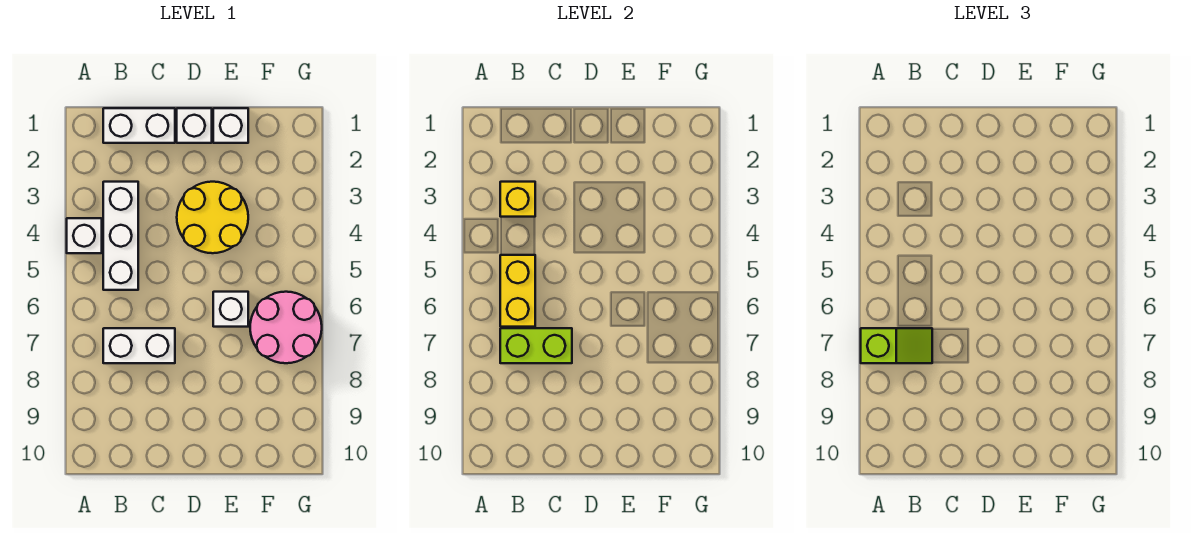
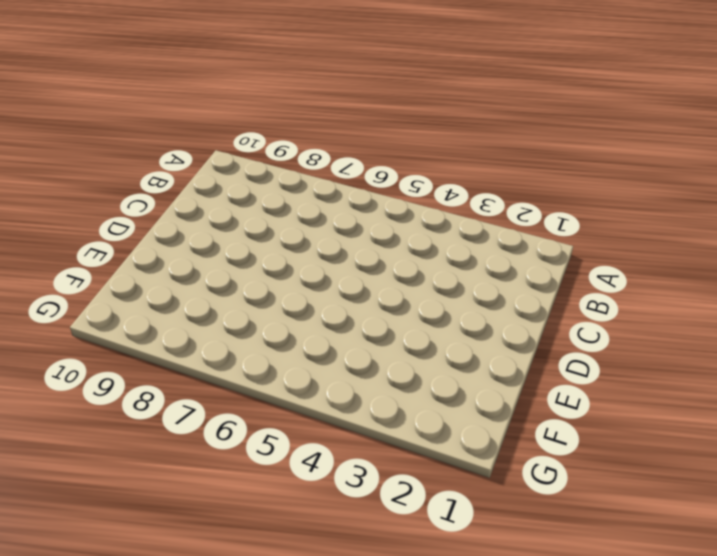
none -> white brick A4 level 1
none -> white brick B1:C1 level 1
none -> white brick B3:B5 level 1

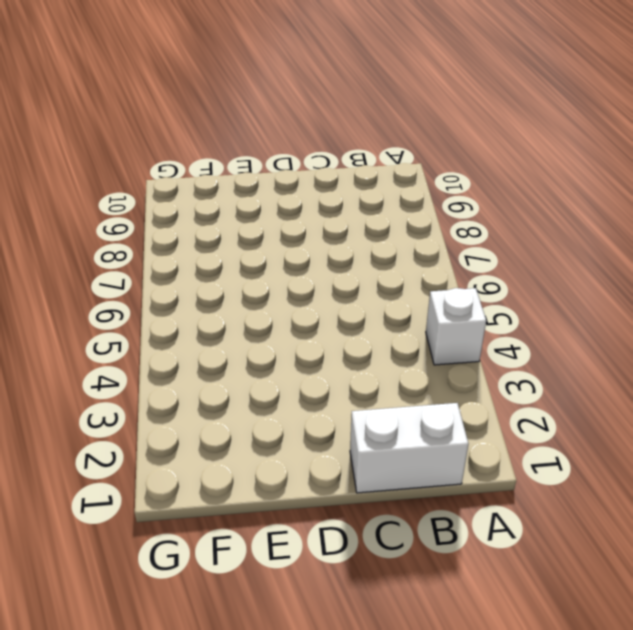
none -> white brick B3:B5 level 1
none -> white brick B7:C7 level 1
none -> white brick D1 level 1

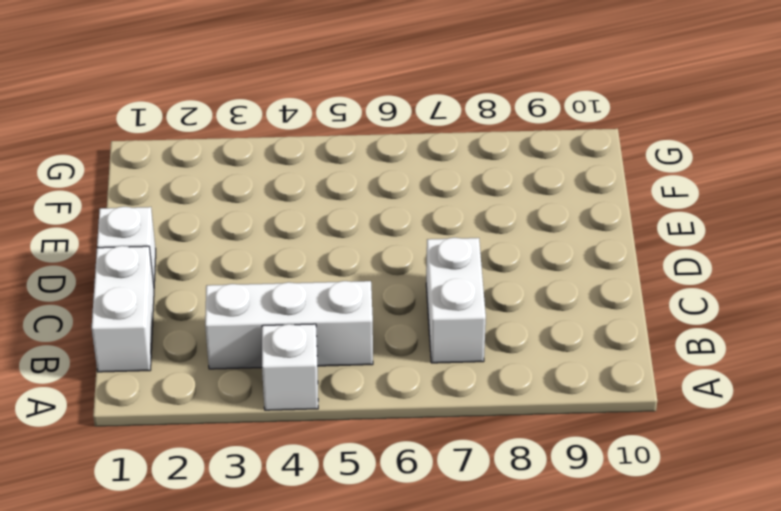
none -> yellow round brick D3:E4 level 1
none -> white brick E1 level 1
none -> white brick E6 level 1

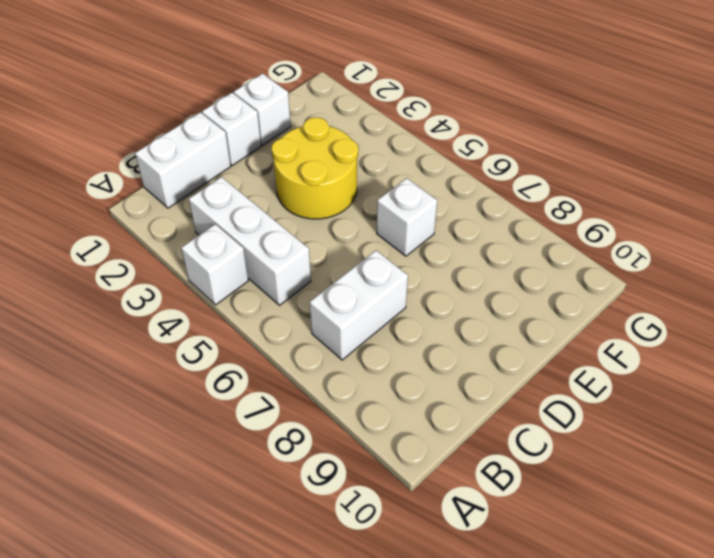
none -> pink round brick F6:G7 level 1
none -> yellow brick B3 level 2
none -> yellow brick B5:B6 level 2

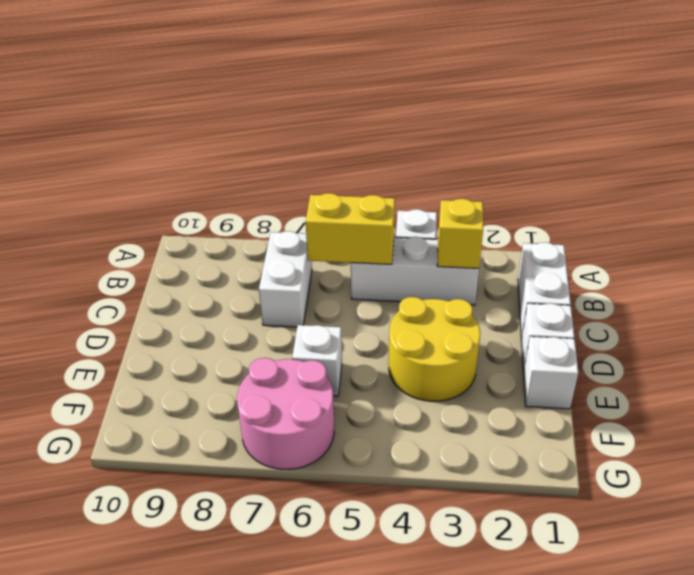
none -> lime brick B7:C7 level 2
none -> lime slope A7:B7 level 3 top A

